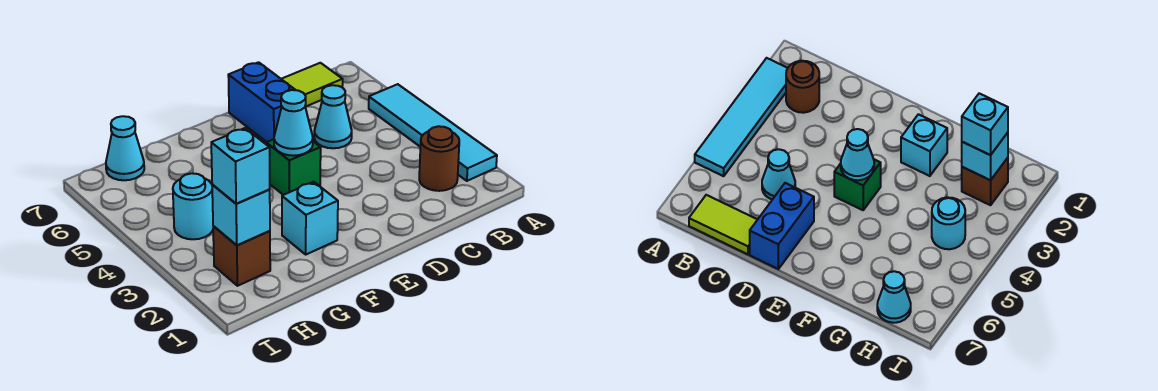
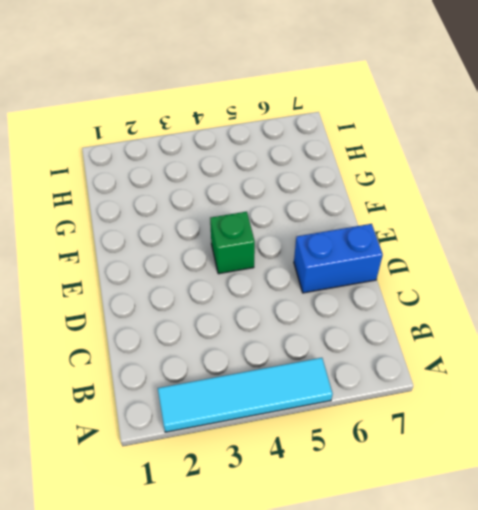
none -> brown round brick B2 level 1
none -> lime tile B7:C7 level 1
none -> cyan cone C5 level 1

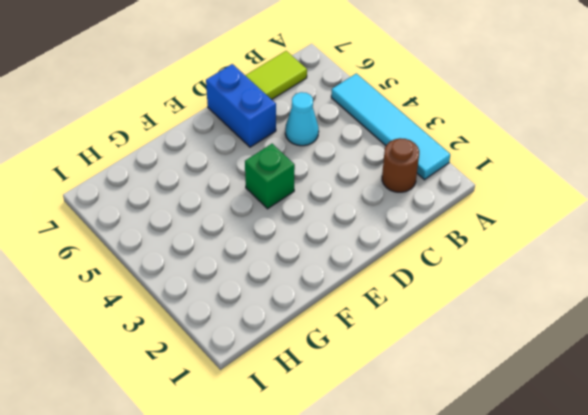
none -> cyan brick F2 level 1
none -> brown brick H2 level 1
none -> cyan round brick H4 level 1

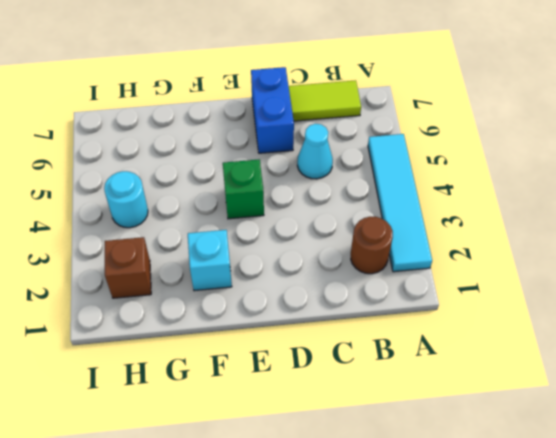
none -> cyan cone H7 level 1
none -> cyan cone E4 level 2
none -> cyan brick H2 level 2

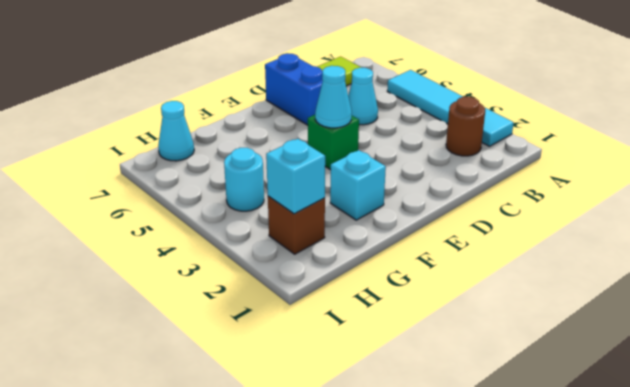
none -> cyan brick H2 level 3

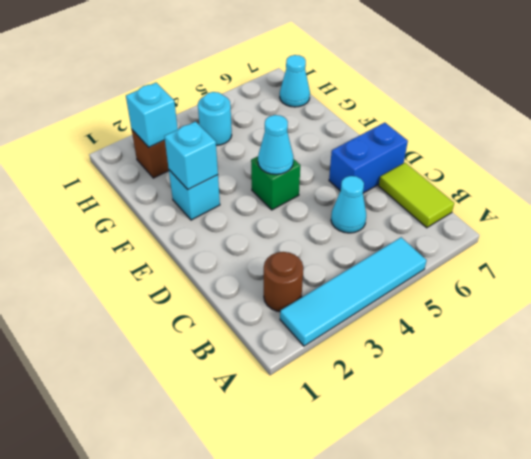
cyan brick F2 level 2 -> cyan brick H2 level 3

